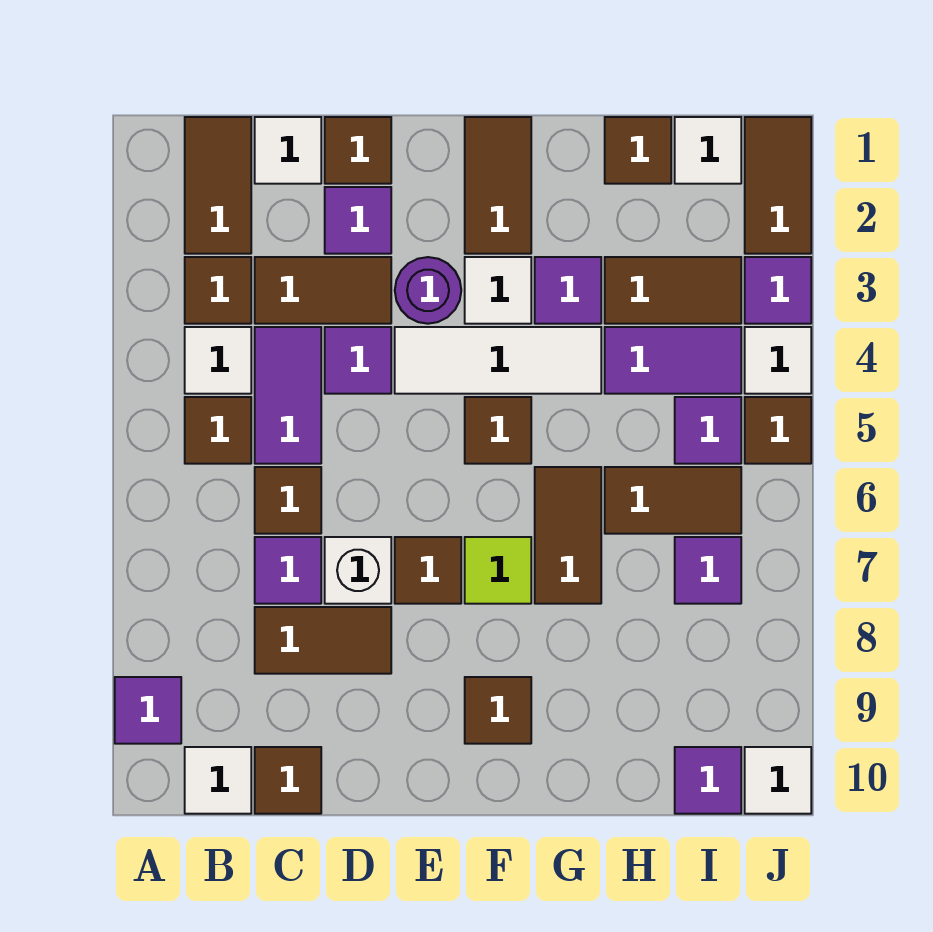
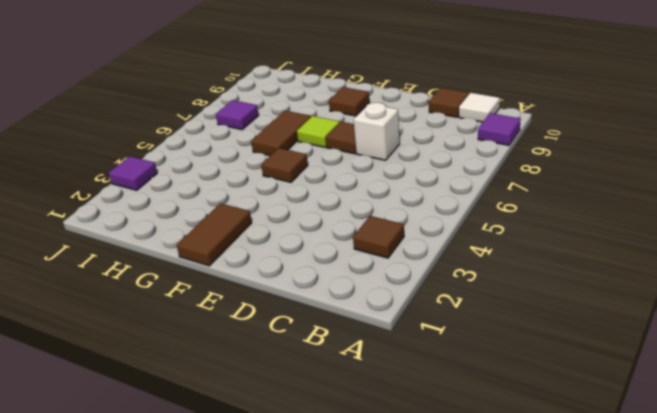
none -> brown tile B1:B2 level 1
none -> white tile B4 level 1
none -> brown tile B5 level 1
none -> white tile C1 level 1

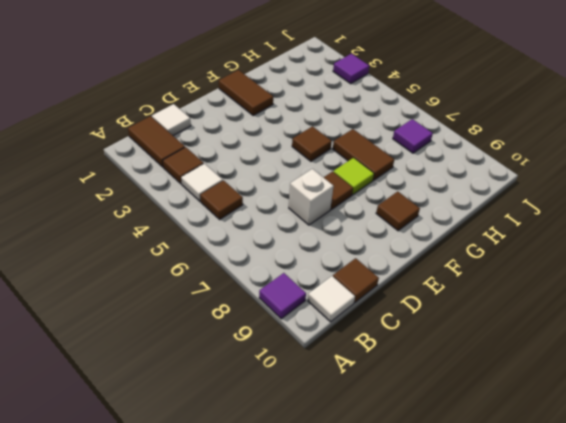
none -> brown tile C3:D3 level 1
none -> purple tile C4:C5 level 1
none -> brown tile C6 level 1
none -> purple tile C7 level 1

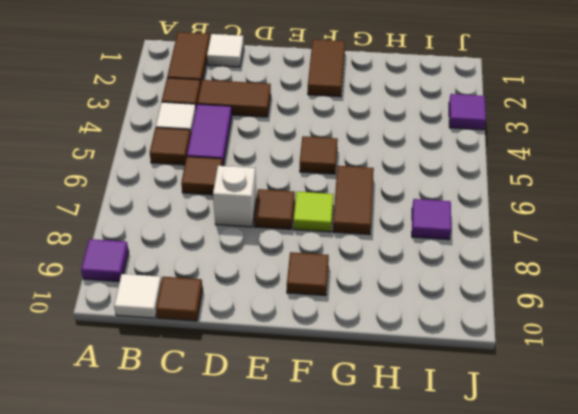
none -> purple tile C7 level 1
none -> brown tile C8:D8 level 1
none -> brown tile D1 level 1
none -> purple tile D2 level 1

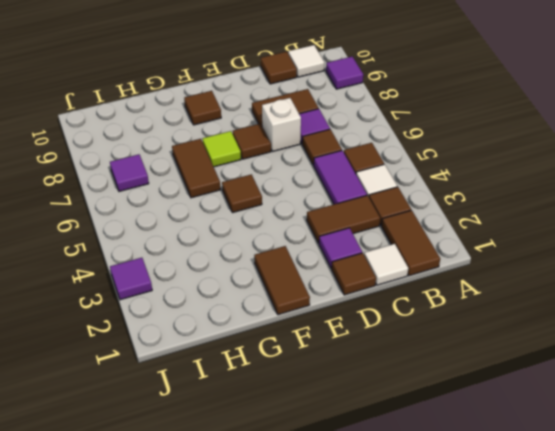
none -> purple tile D4 level 1
none -> purple round brick E3 level 1
none -> white tile E4:G4 level 1
none -> white tile F3 level 1

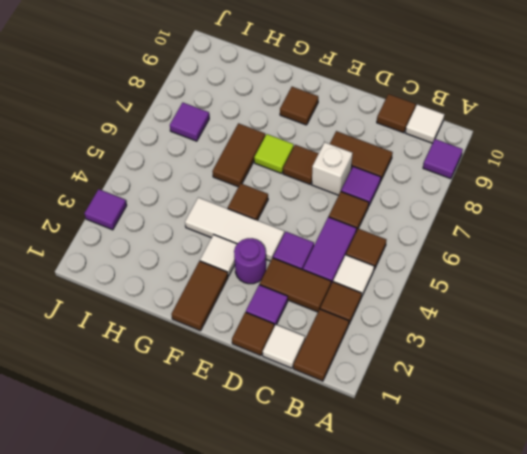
none -> purple tile G3 level 1
none -> brown tile H1 level 1
none -> brown tile H3:I3 level 1
none -> purple tile H4:I4 level 1

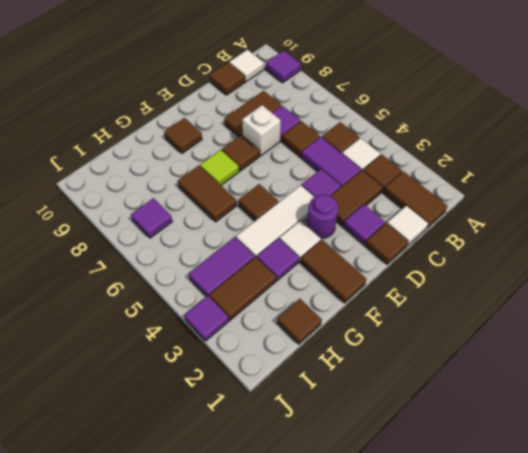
none -> brown tile H6:I6 level 1
none -> white tile I1 level 1
none -> purple tile I5 level 1
none -> purple tile I10 level 1

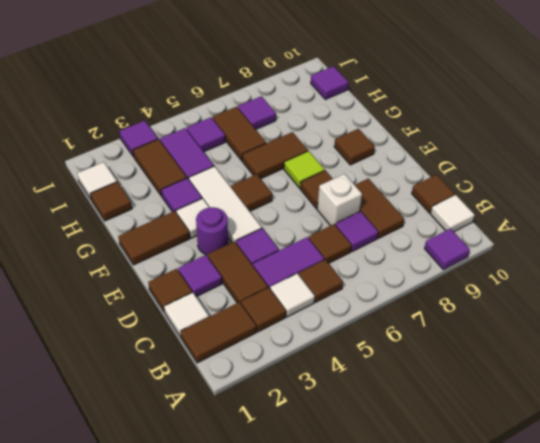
none -> brown tile J1:J2 level 1
none -> white tile J4 level 1
none -> brown tile J5 level 1
none -> white tile J10 level 1

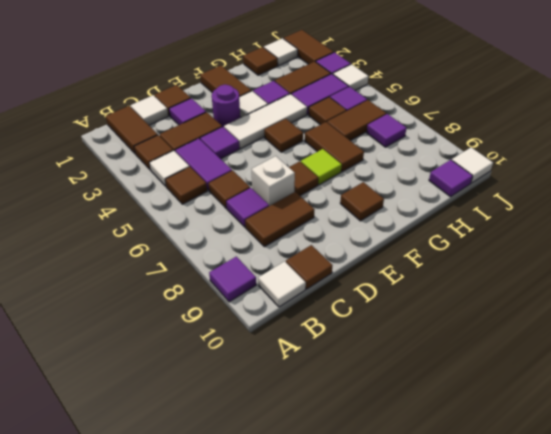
brown tile H5 level 1 -> brown tile J5 level 1

